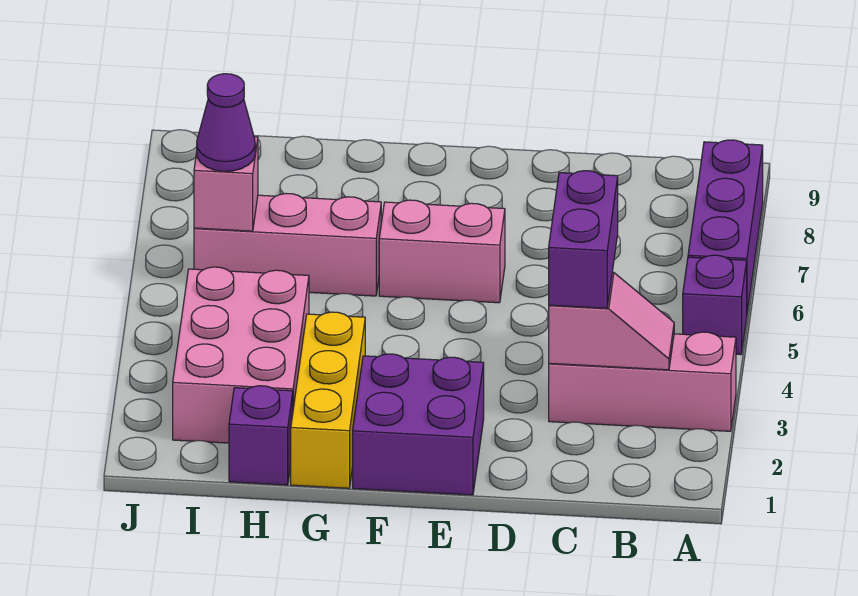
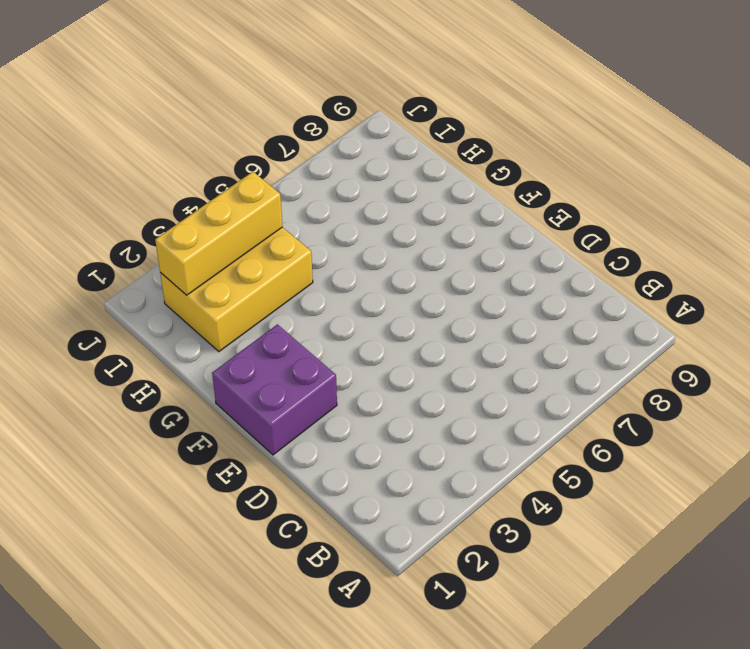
yellow brick H2:I4 level 1 -> pink brick H2:I4 level 1
yellow brick I2:I4 level 2 -> yellow brick G1:G3 level 1
none -> pink brick A3:C3 level 1
none -> purple brick A5 level 1
none -> purple brick A6:A8 level 1

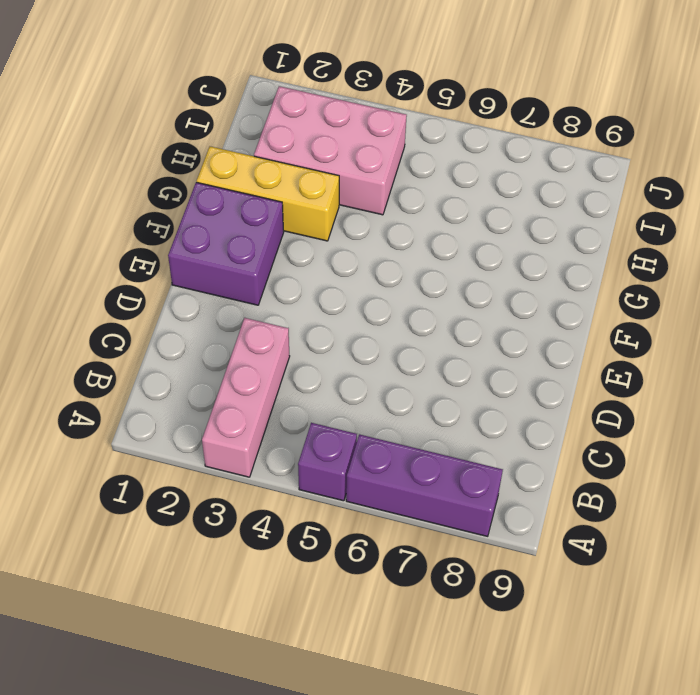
none -> pink brick E6:F6 level 1
none -> pink brick G6:I6 level 1
none -> purple brick H1 level 1

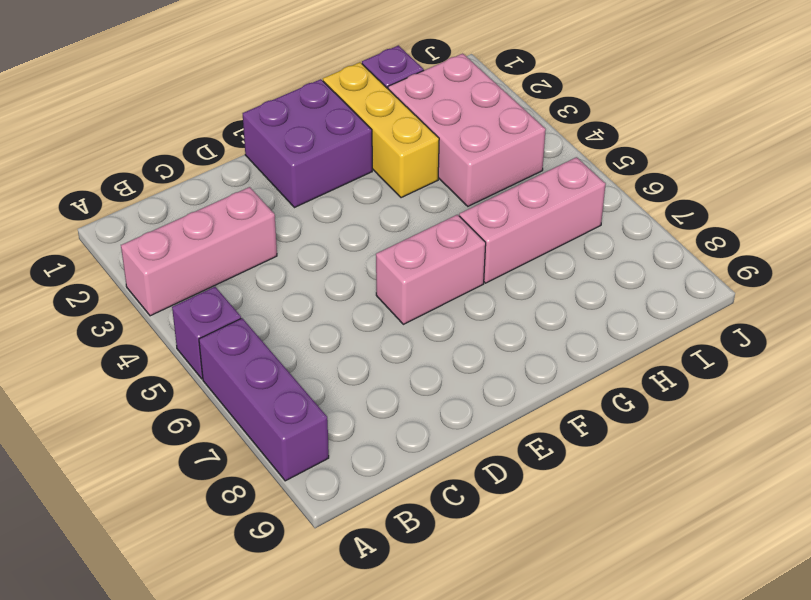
none -> pink slope B3:C3 level 2 top C
none -> pink brick I6 level 2
none -> purple brick C3:C4 level 3

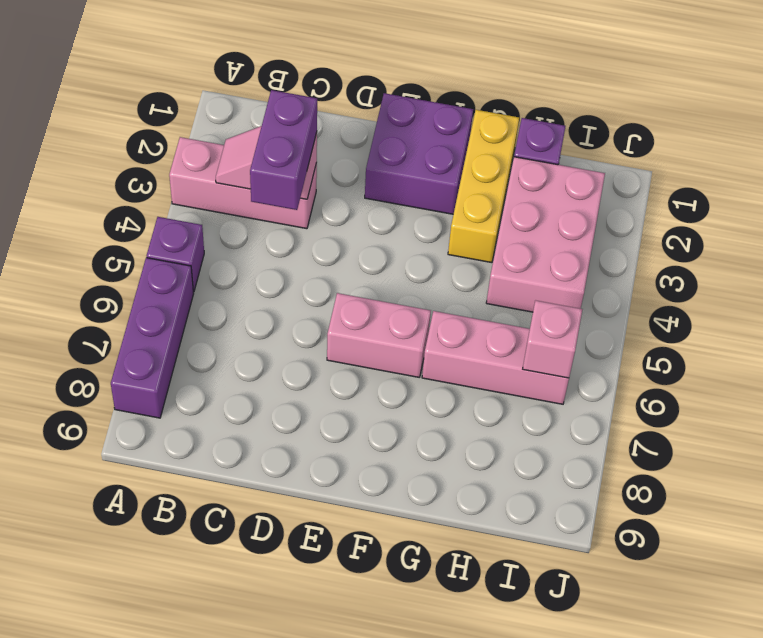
none -> purple cone I6 level 3

